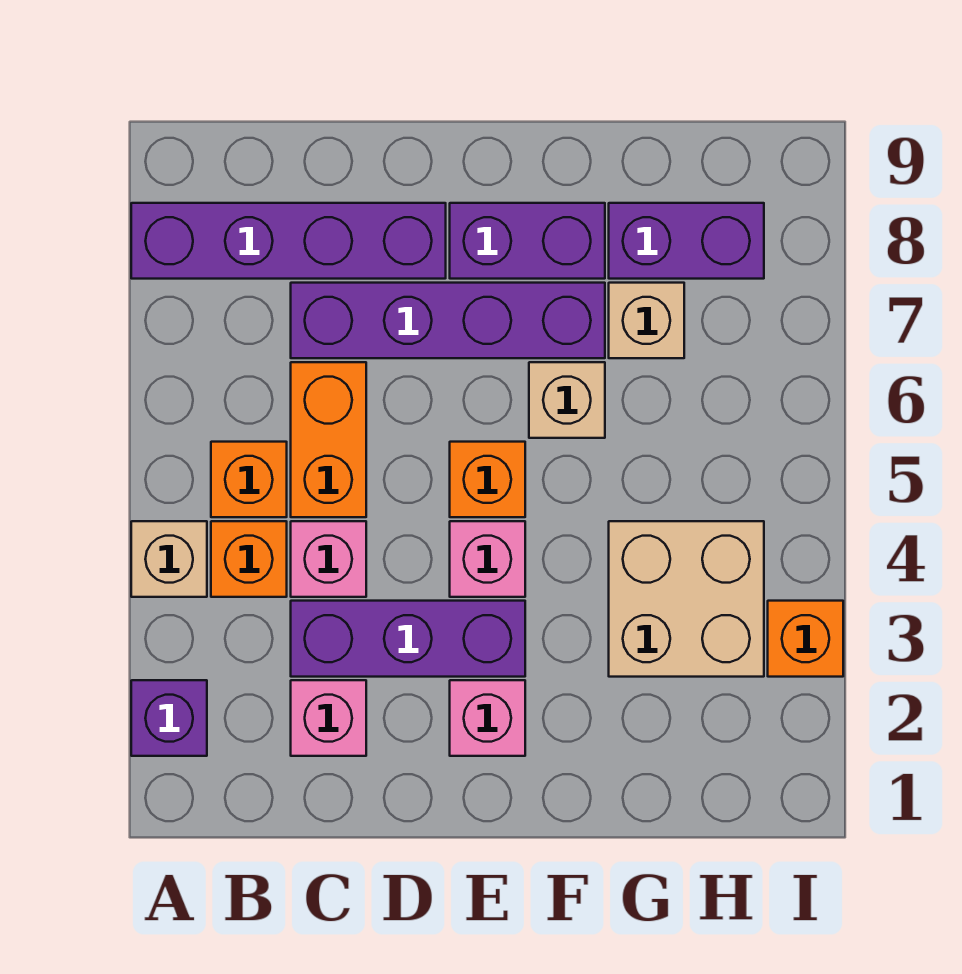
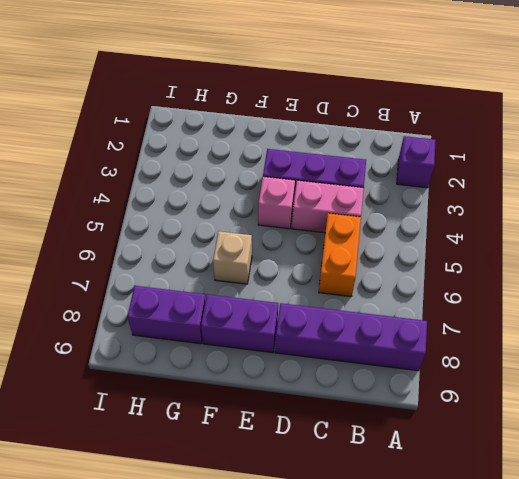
pink brick C4:D4 level 1 -> pink brick C4 level 1
none -> tan brick A4 level 1
none -> orange brick B4 level 1
none -> orange brick B5 level 1

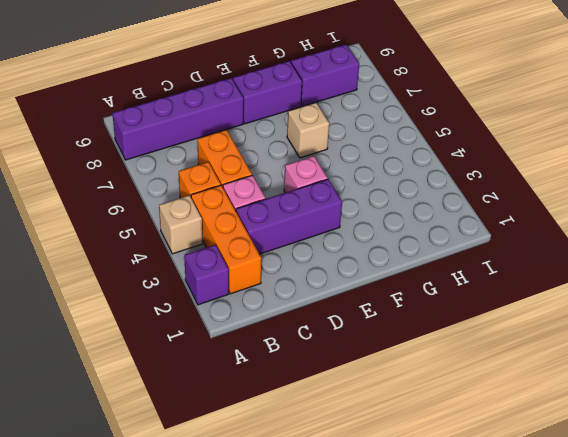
orange brick B2:B4 level 1 -> orange brick B4 level 1
none -> pink brick C2 level 1
none -> purple brick C7:F7 level 1
none -> pink brick E2 level 1

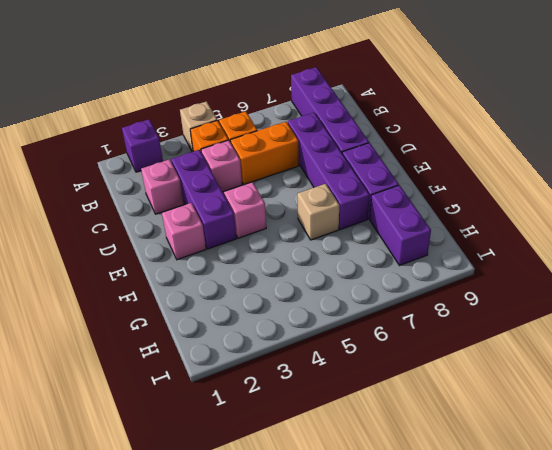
none -> orange brick E5 level 1
none -> tan brick G3:H4 level 1
none -> tan brick G7 level 1

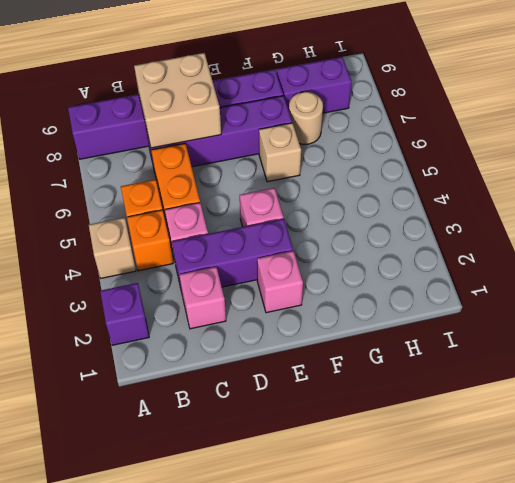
tan brick C7:D8 level 2 -> tan brick G3:H4 level 1
tan round brick G7 level 1 -> tan brick G7 level 1
none -> orange brick E5 level 1
none -> orange brick I3 level 1

